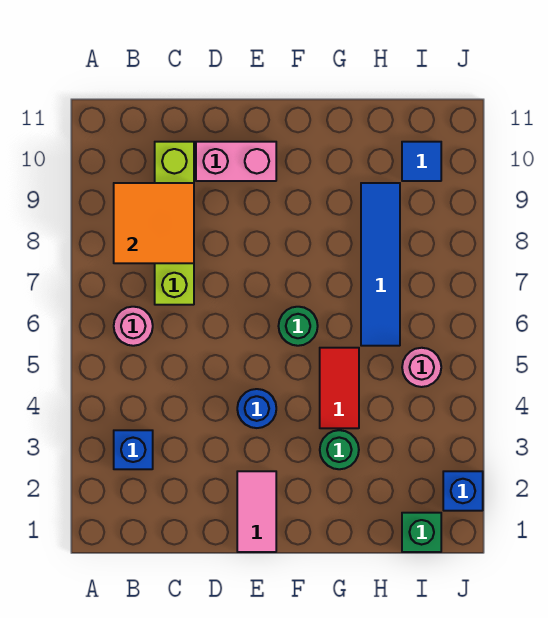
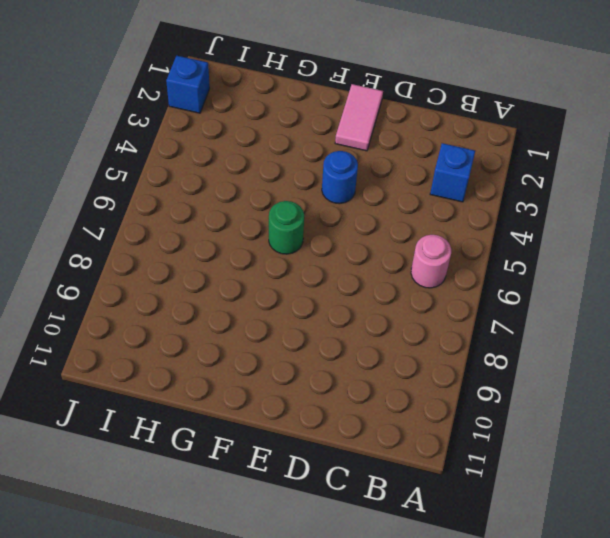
none -> lime brick C7:C10 level 1
none -> pink brick D10:E10 level 1
none -> green round brick G3 level 1

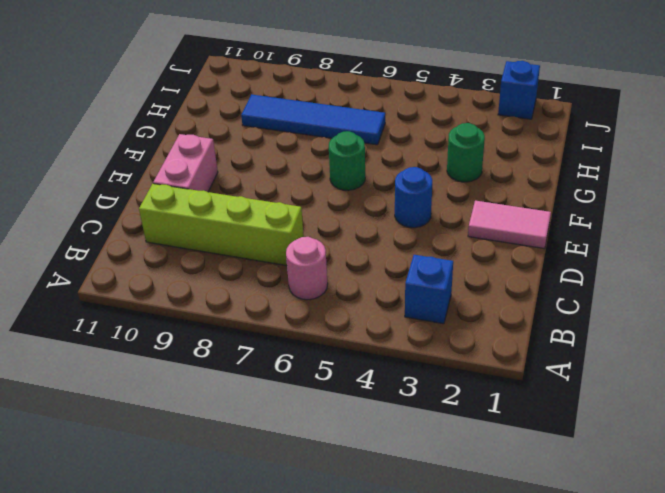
none -> red tile G4:G5 level 1
none -> green brick I1 level 1
none -> pink round brick I5 level 1

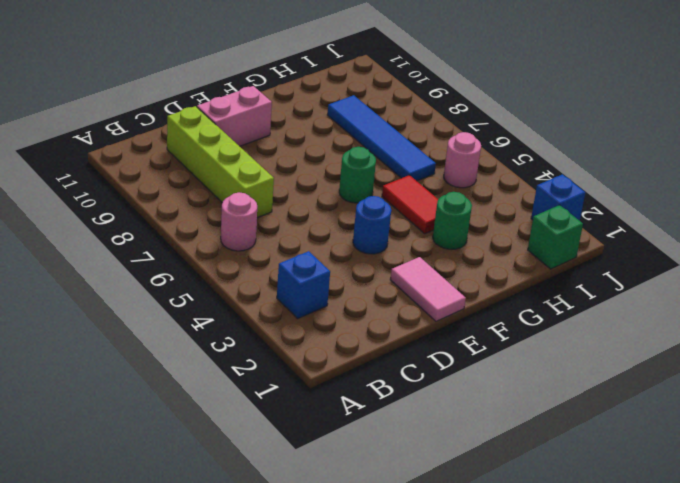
none -> blue tile I10 level 1
none -> orange tile B8:C9 level 2

